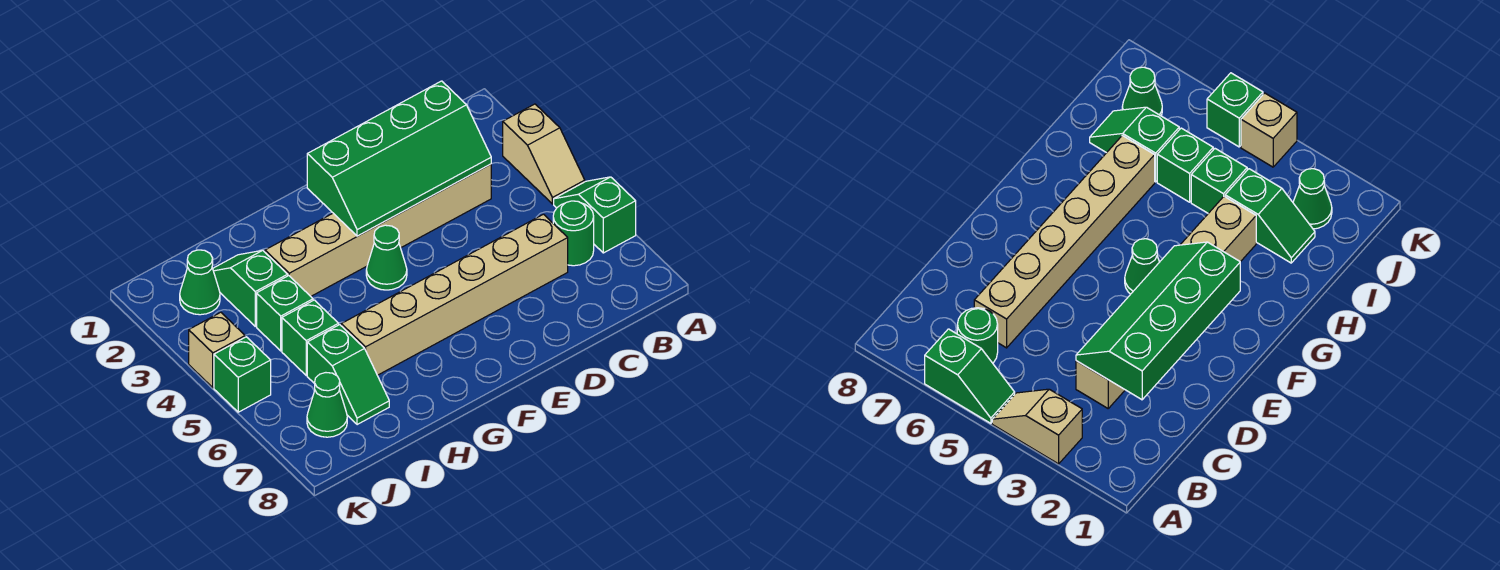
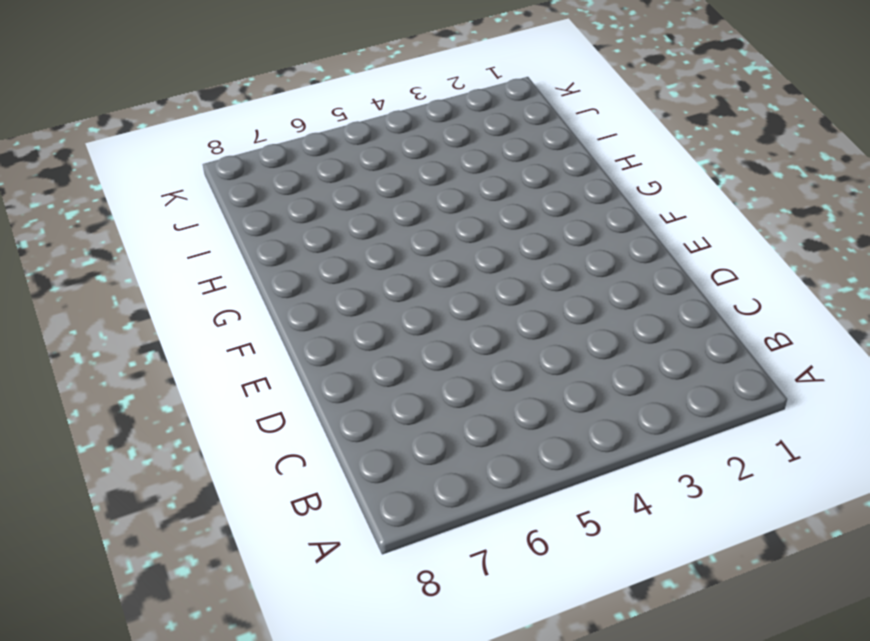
none -> tan slope A3:A4 level 1 top 3
none -> green slope A5:A6 level 1 top 6
none -> green round brick B6 level 1

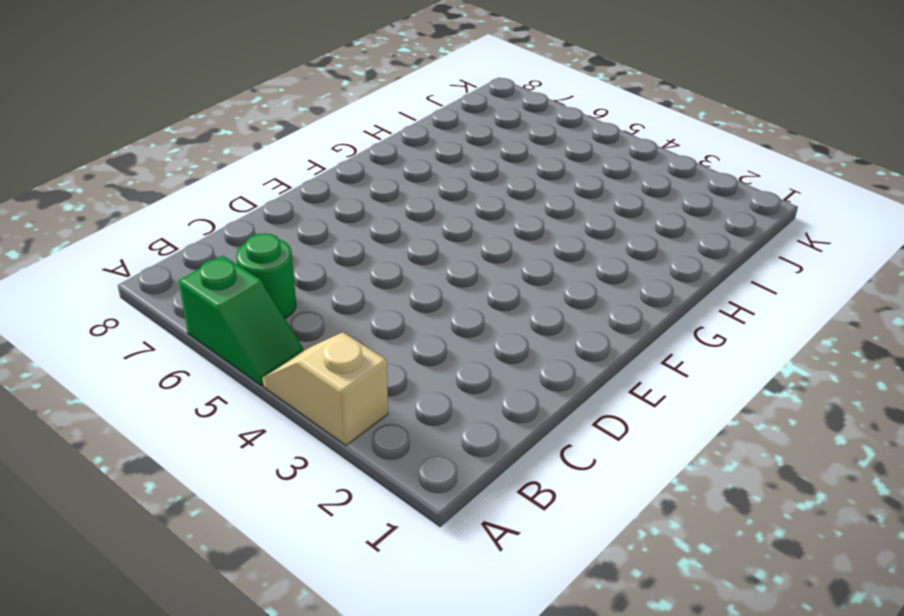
none -> tan brick C3:H3 level 1
none -> tan brick C6:H6 level 1
none -> green cone F4 level 1

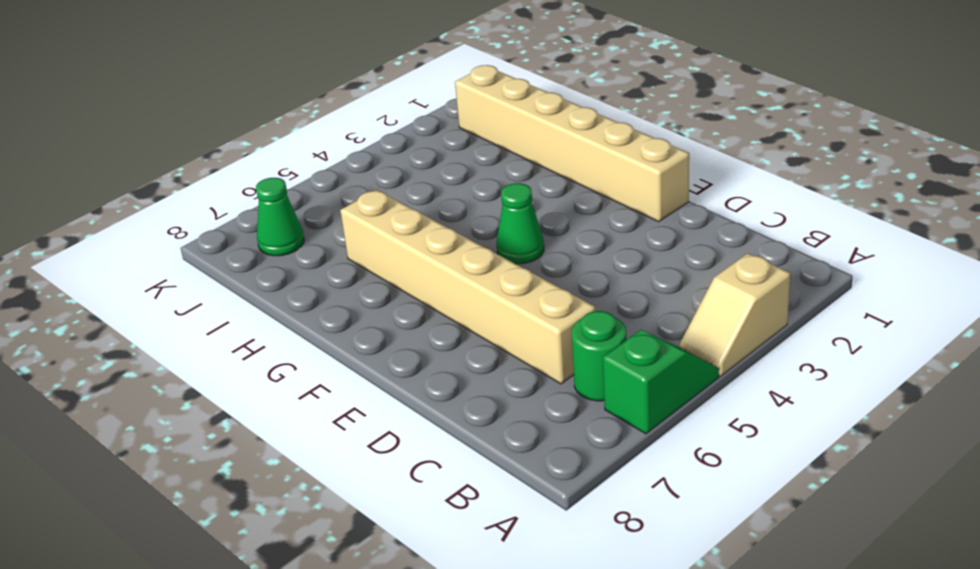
tan brick E1:J1 level 1 -> tan brick C3:H3 level 1
none -> green slope I2:I3 level 1 top 3
none -> green brick I4 level 1
none -> green brick I5 level 1

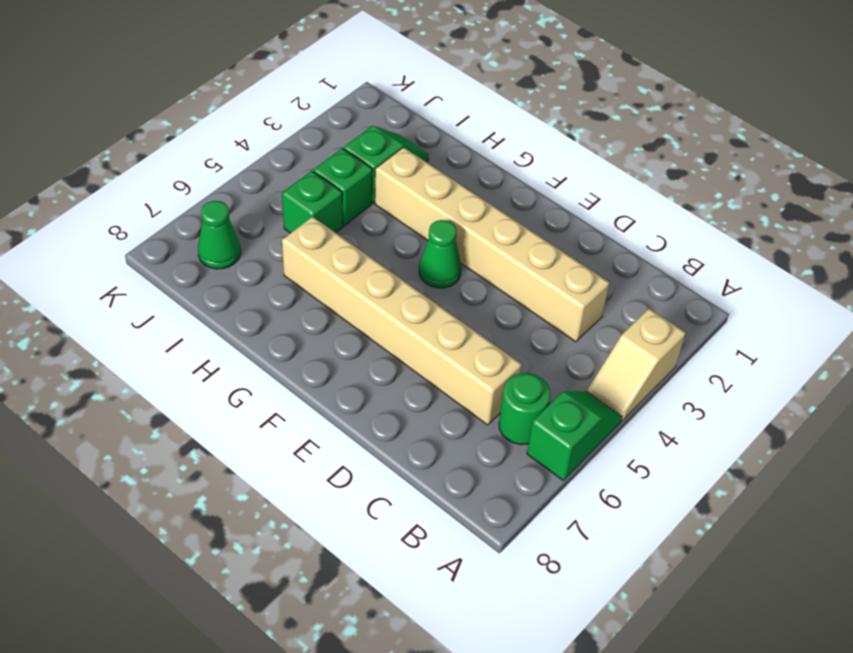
none -> green slope I6:I7 level 1 top 6
none -> green cone J2 level 1
none -> tan brick K4 level 1

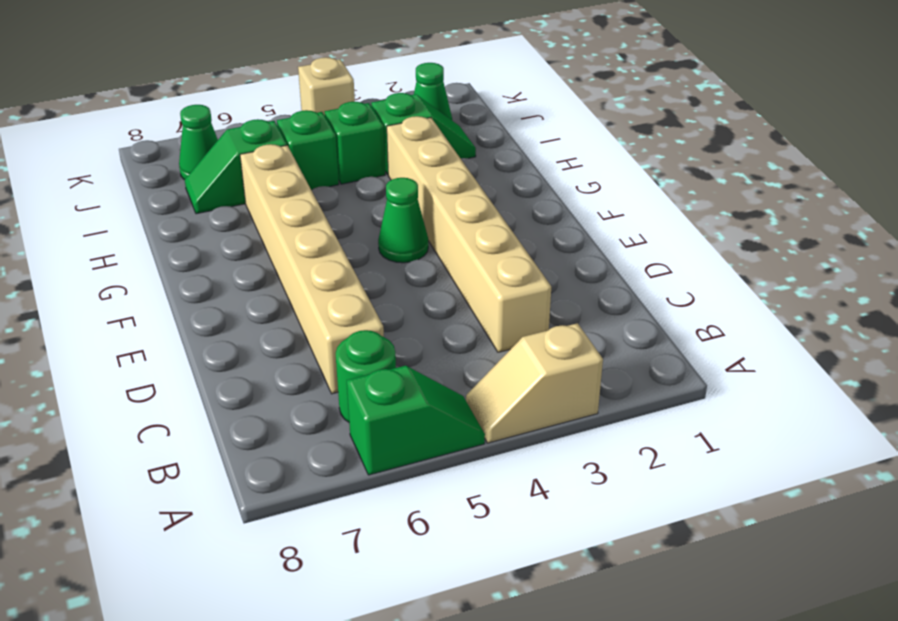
none -> green brick K5 level 1
none -> green slope C2:F3 level 2 top 2

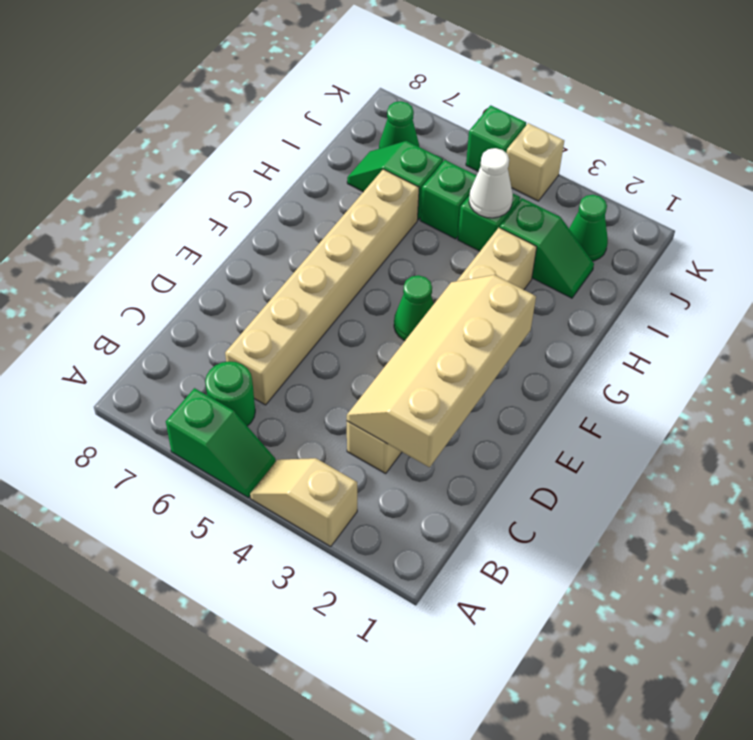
tan slope C2:F3 level 2 top 2 -> green slope C2:F3 level 2 top 2
white cone I4 level 2 -> none

